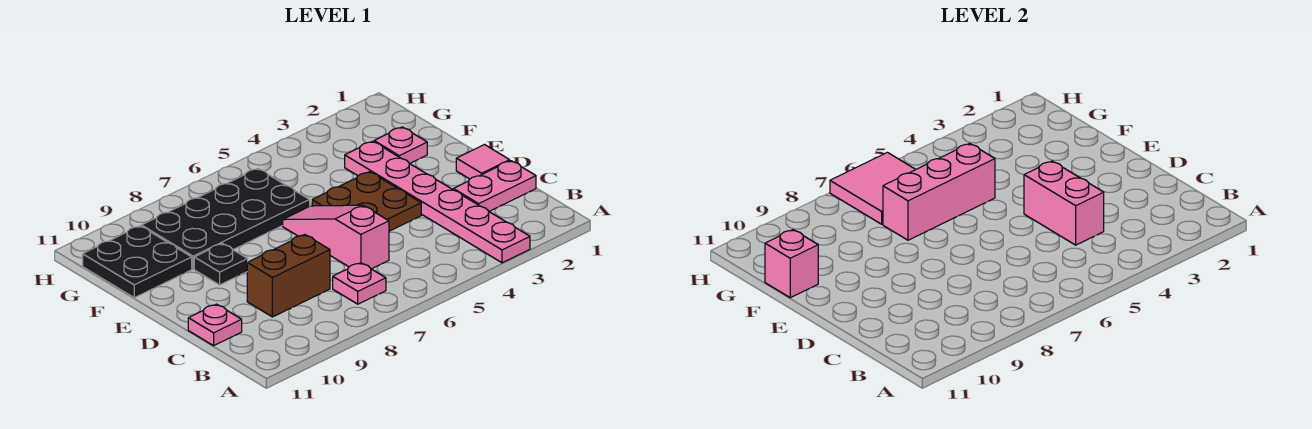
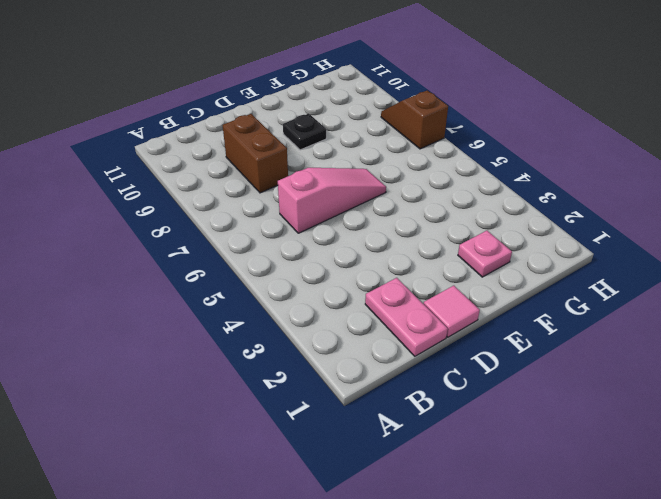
brown slope H7:H8 level 1 top 7 -> none
none -> pink plate A3:F3 level 1
none -> pink plate B7 level 1
none -> pink plate C11 level 1

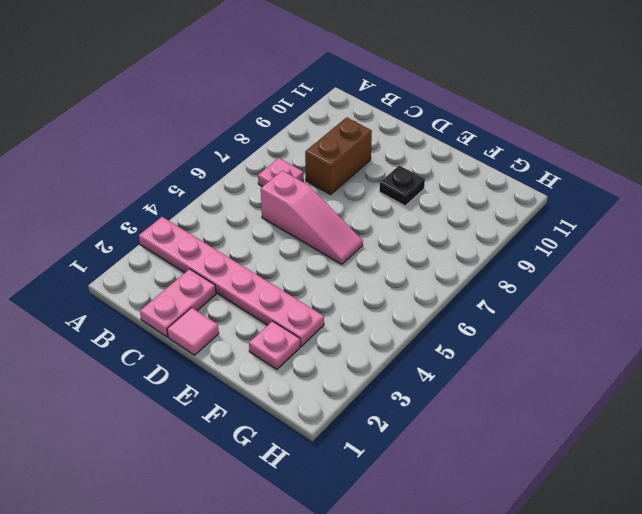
none -> pink plate C11 level 1
none -> brown plate D4:E5 level 1
none -> black plate F6:G9 level 1

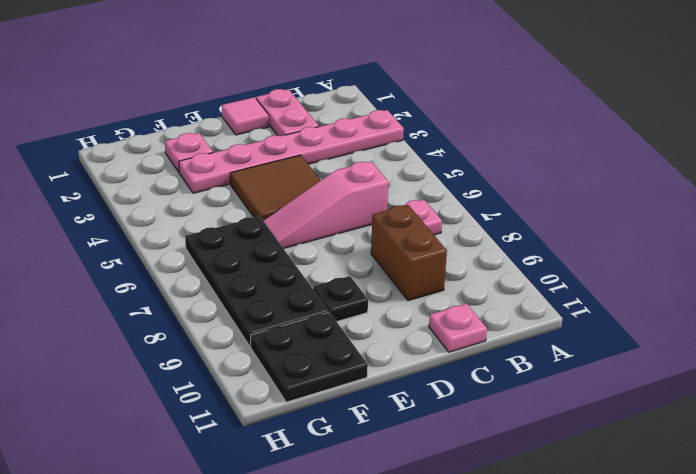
brown tile D4:E5 level 1 -> brown plate D4:E5 level 1
none -> pink brick C4:D4 level 2
none -> pink brick F5:F7 level 2
none -> pink brick F11 level 2

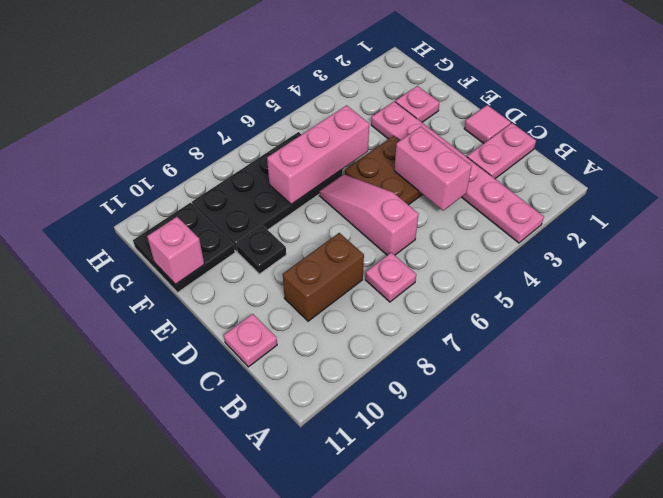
none -> pink tile G6:H7 level 2

